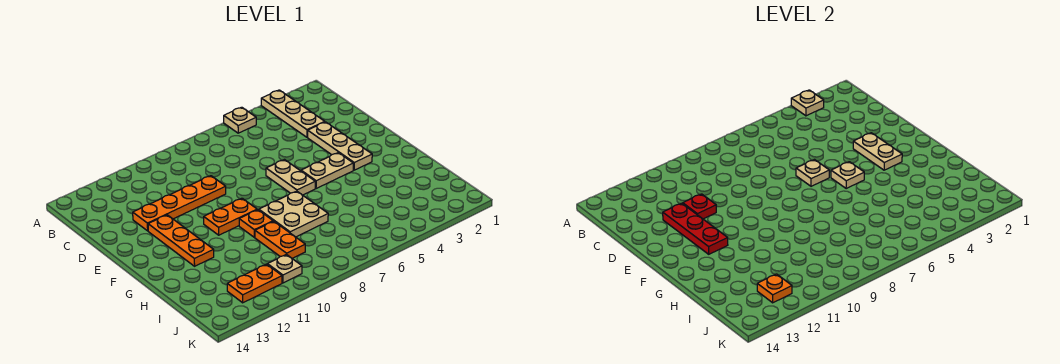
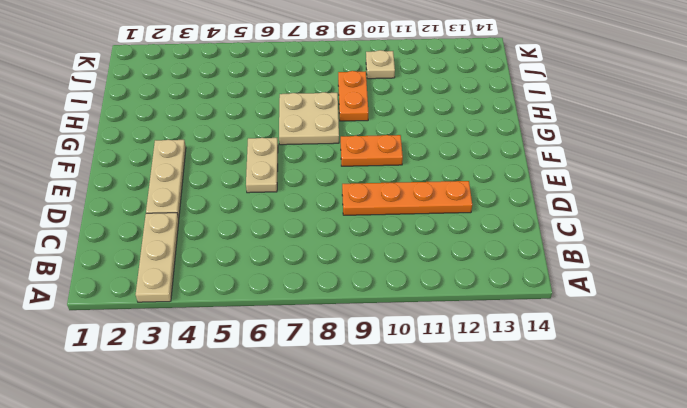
none -> tan plate A5 level 1
none -> orange plate E12:G12 level 1
none -> tan plate F4:F5 level 1

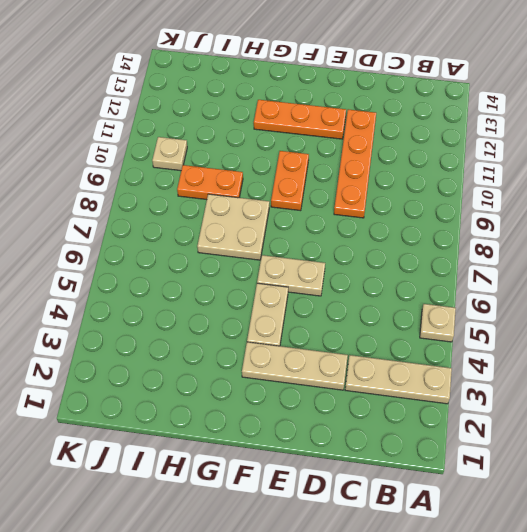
none -> orange plate G9 level 1
none -> orange plate J11:J12 level 1
none -> tan plate A3 level 2

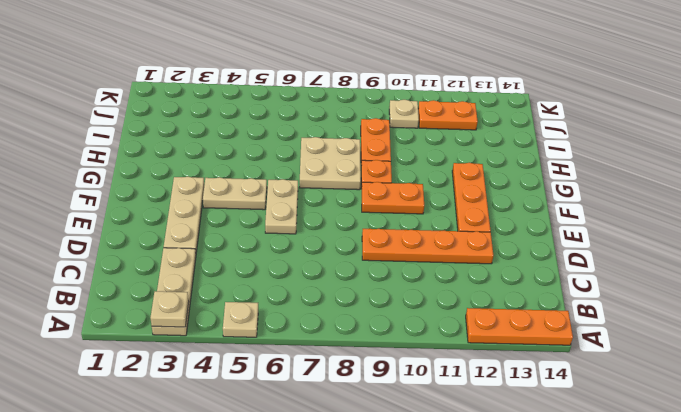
orange plate A12:A14 level 1 -> none
none -> red plate D11 level 2
none -> red plate D12:F12 level 2
none -> tan plate E3:F3 level 2

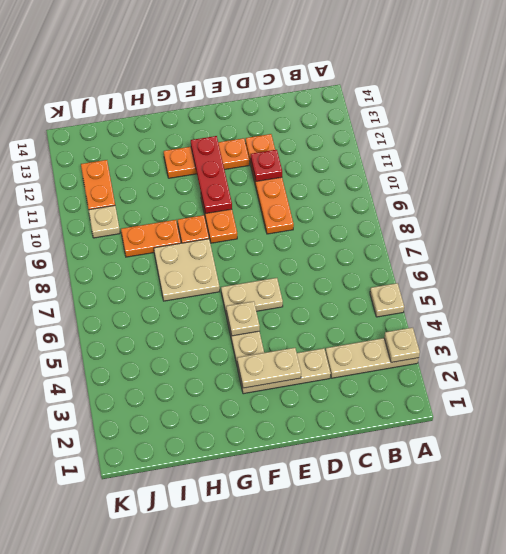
red plate F10:F12 level 2 -> red plate D12:F12 level 2
none -> tan plate E6 level 2
none -> orange plate J12 level 2

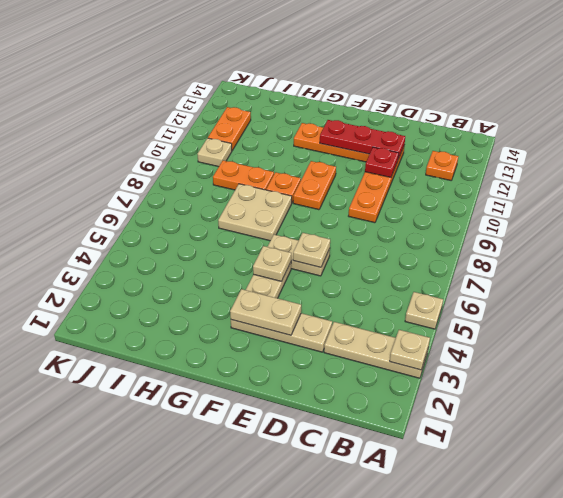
orange plate B12 level 1 -> orange plate J12 level 2

